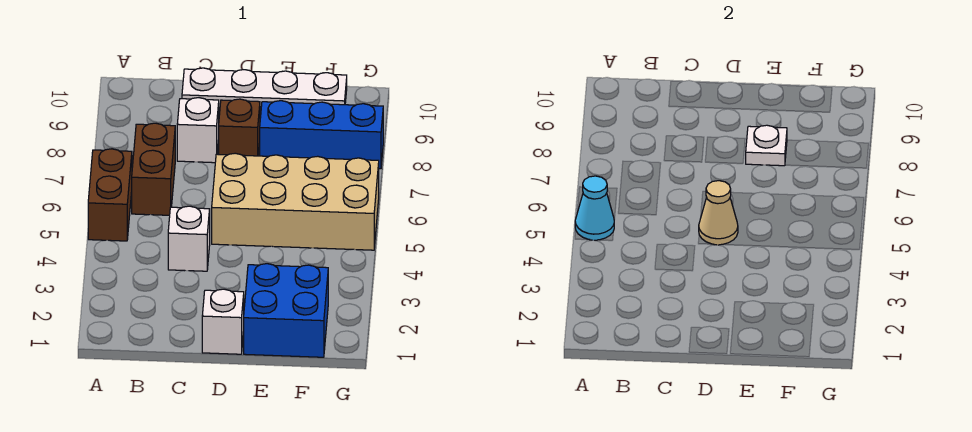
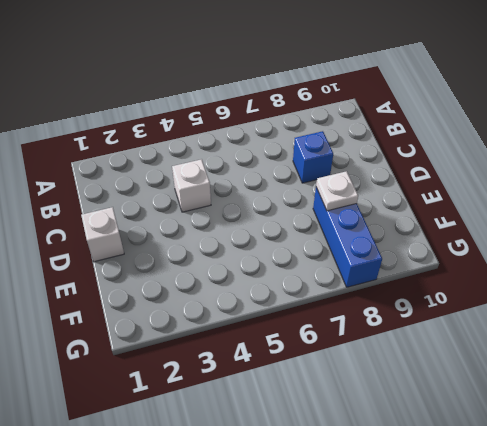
blue brick C8 level 1 -> white brick C8 level 1
none -> brown brick A5:A6 level 1
none -> brown brick B6:B7 level 1
none -> white plate C10:F10 level 1

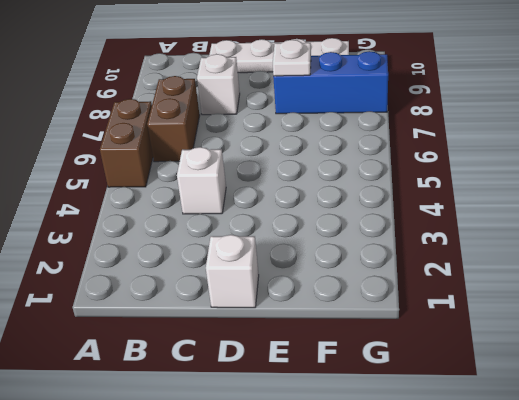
none -> tan brick D5:G6 level 1
none -> brown brick D8 level 1
none -> blue brick E1:F2 level 1

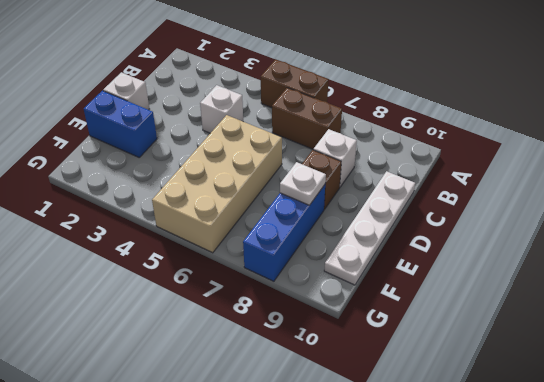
blue brick E1:E2 level 1 -> blue brick E1:F2 level 1
none -> cyan cone A5 level 2
none -> tan cone D5 level 2

